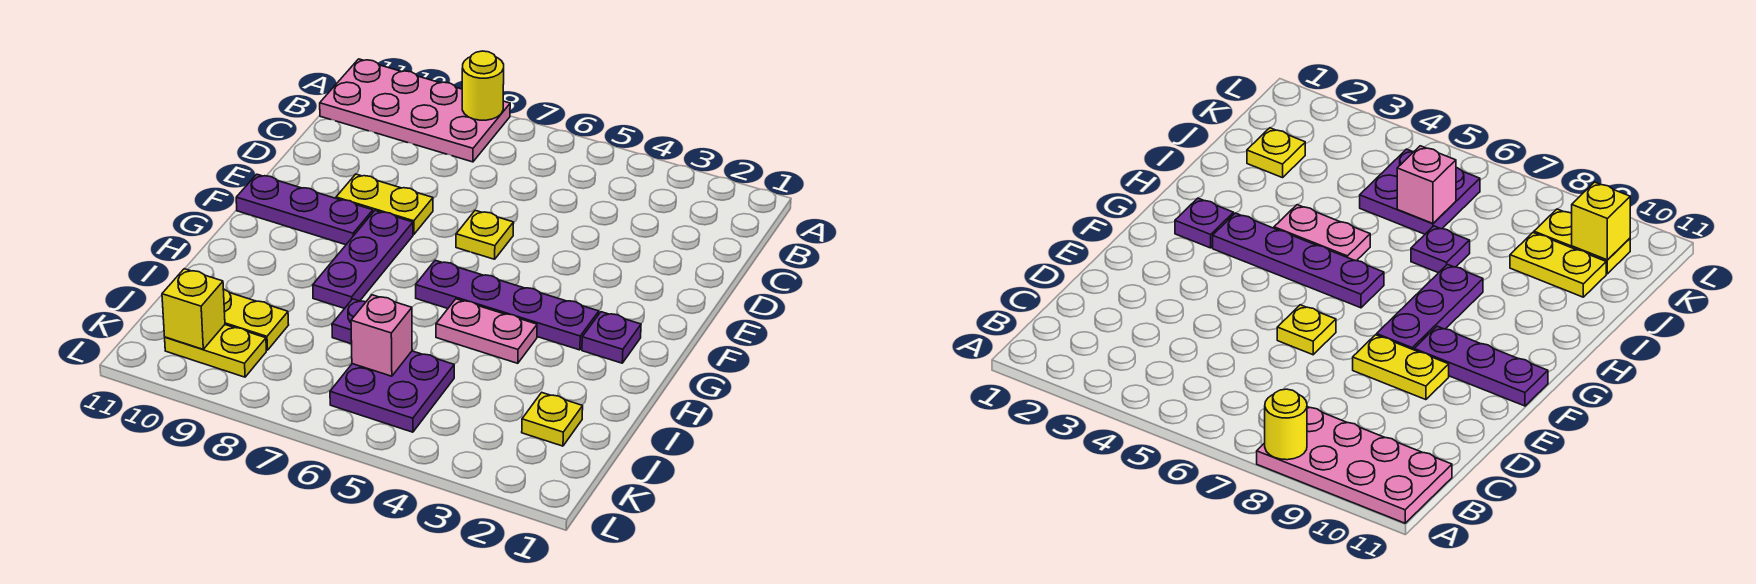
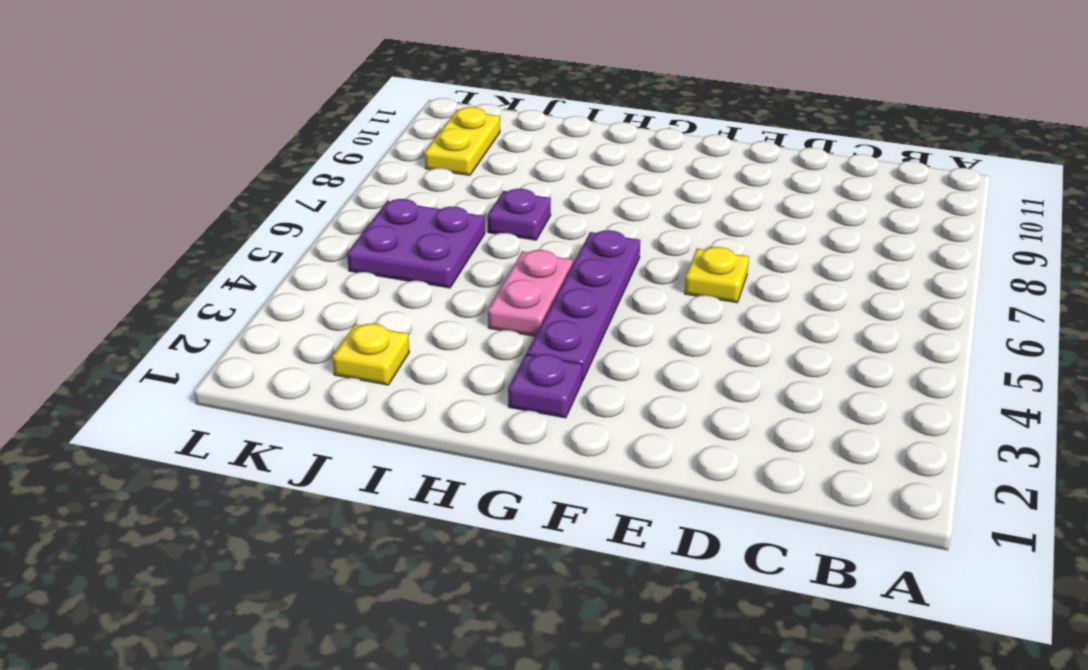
none -> pink plate A8:B11 level 1
none -> yellow plate E8:E9 level 1
none -> purple plate F8:H8 level 1

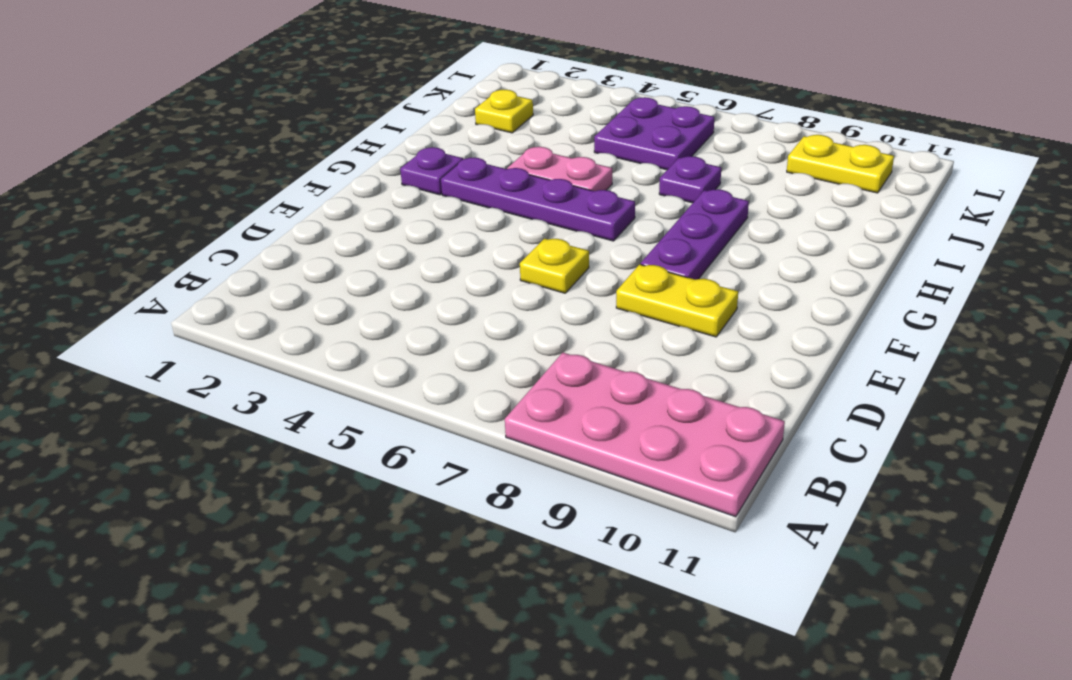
none -> purple plate F9:F11 level 1
none -> yellow plate J9:J10 level 1
none -> yellow round brick A8 level 2

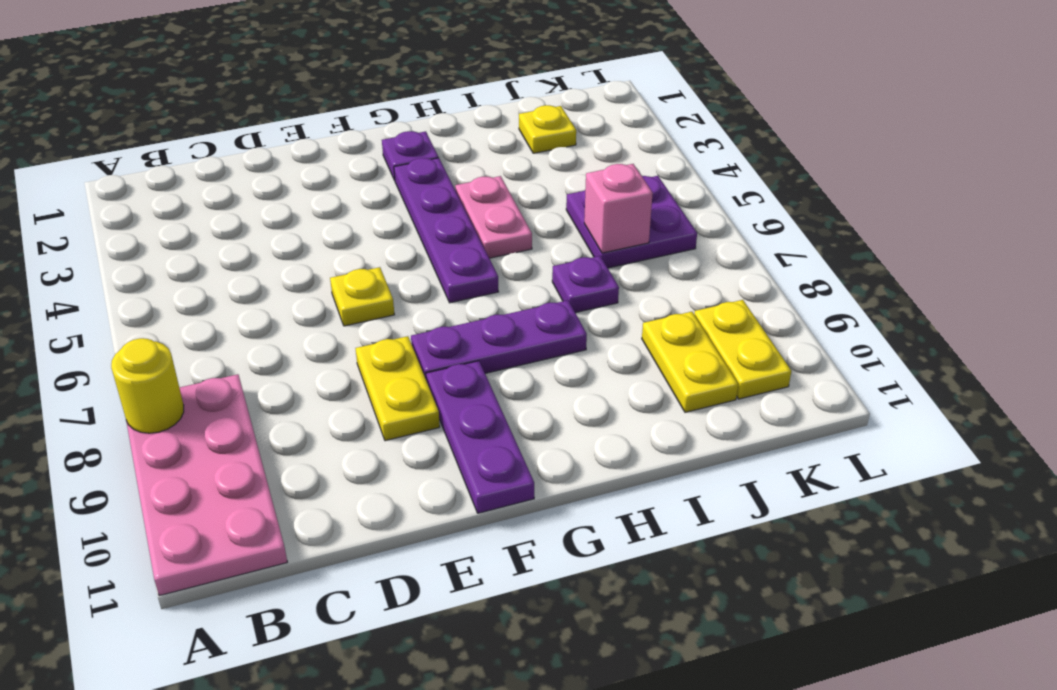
none -> yellow brick K10 level 2

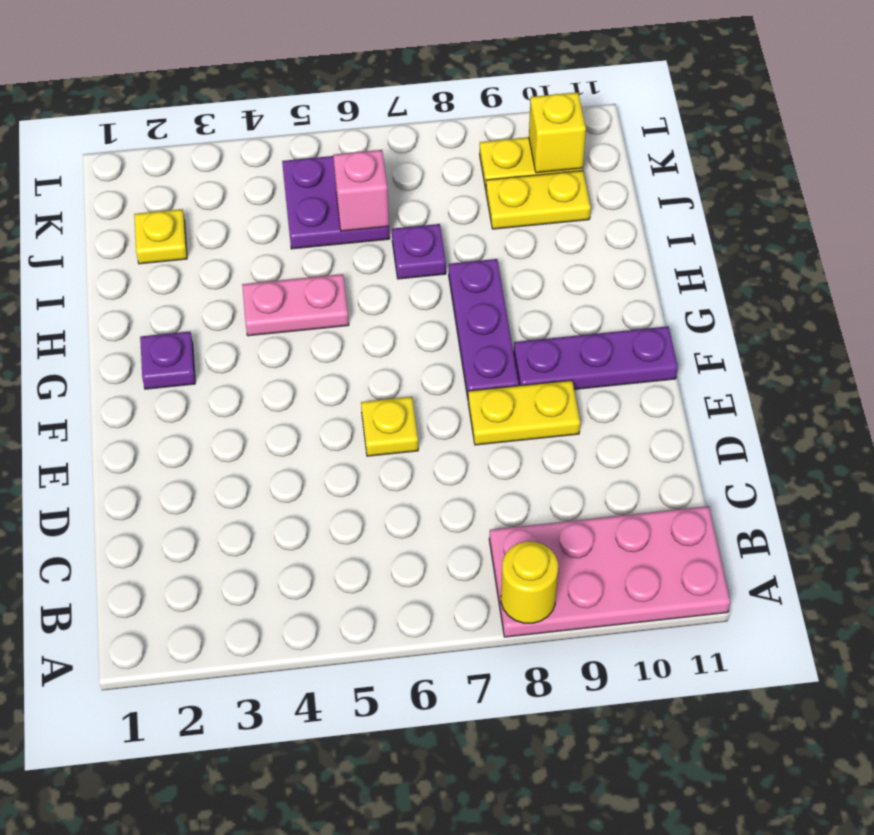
none -> purple plate G3:G6 level 1

